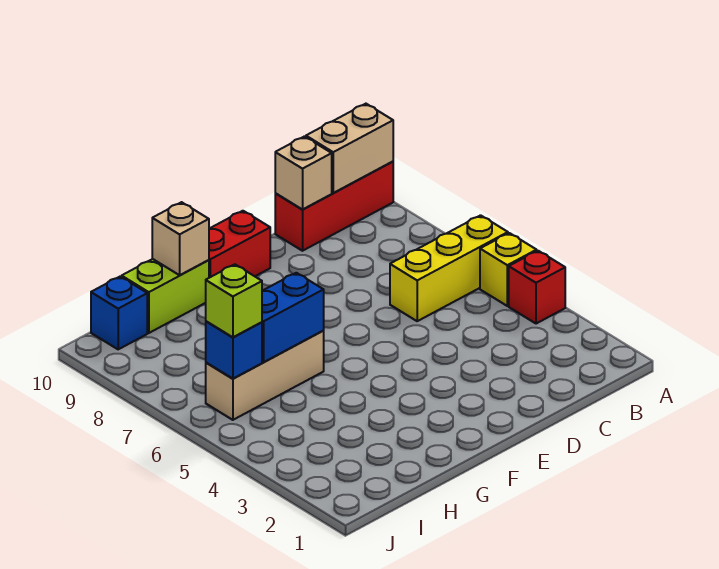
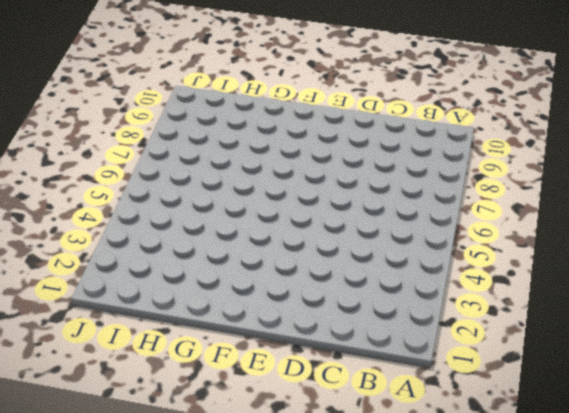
none -> red brick A4 level 1
none -> yellow brick A5 level 1
none -> yellow brick A6:C6 level 1

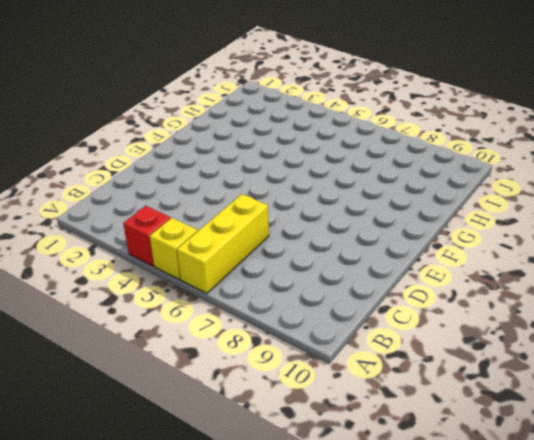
none -> red brick A10:C10 level 1
none -> red brick E10:F10 level 1
none -> tan brick G6:I6 level 1

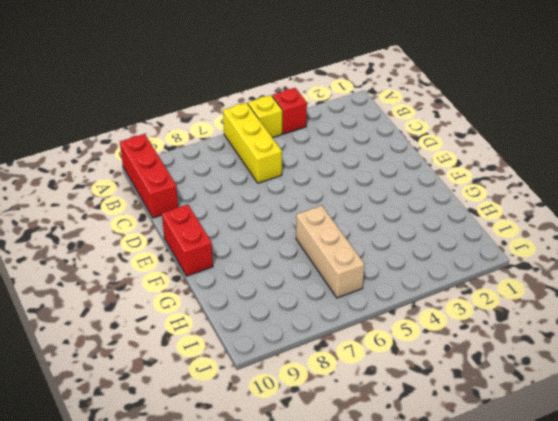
none -> lime brick G10:H10 level 1
none -> blue brick I10 level 1
none -> tan brick A10:B10 level 2

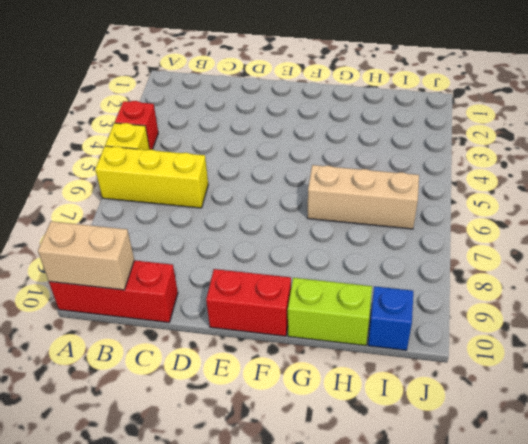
none -> tan brick C10 level 2
none -> blue brick G6:H6 level 2
none -> tan brick G10 level 2

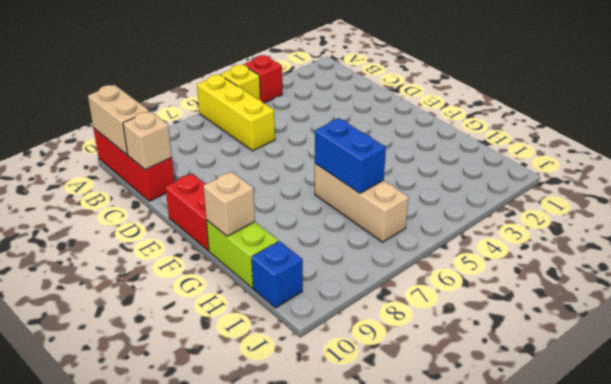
none -> blue brick I6 level 2
none -> lime brick I6 level 3

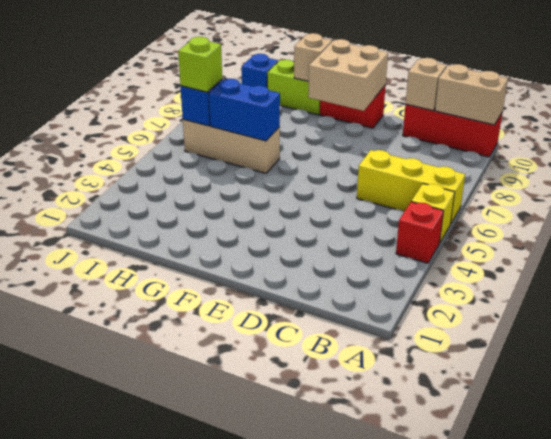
tan brick E9:F10 level 2 -> none

